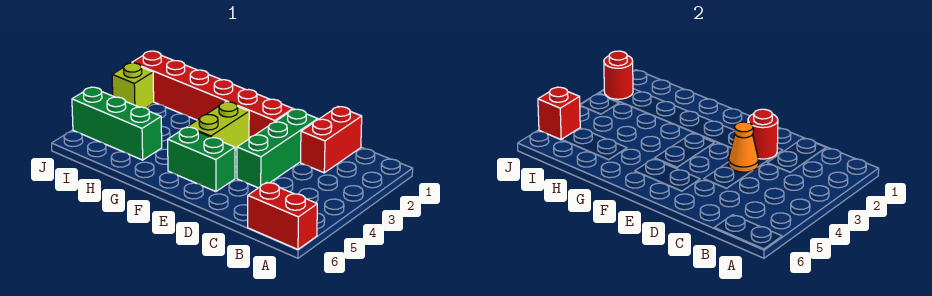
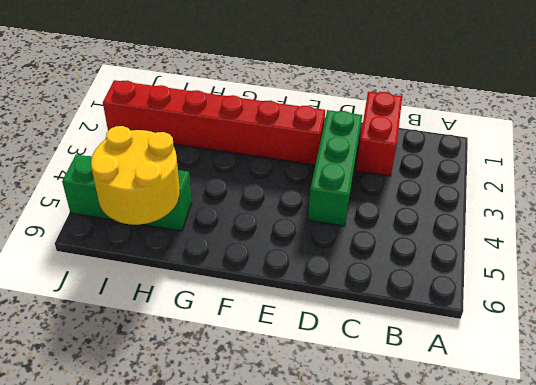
yellow round brick H5:I6 level 2 -> none
none -> red brick A6:B6 level 1
none -> green brick E5:F5 level 1
none -> lime brick F3:F4 level 1

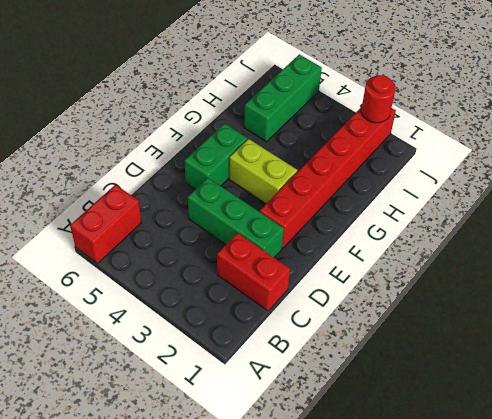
none -> lime brick J3 level 1
none -> red round brick D2 level 2
none -> orange cone D3 level 2

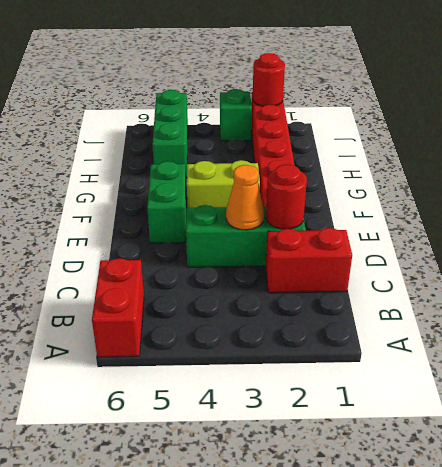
green brick J3 level 1 -> lime brick J3 level 1
none -> red brick J5 level 2

